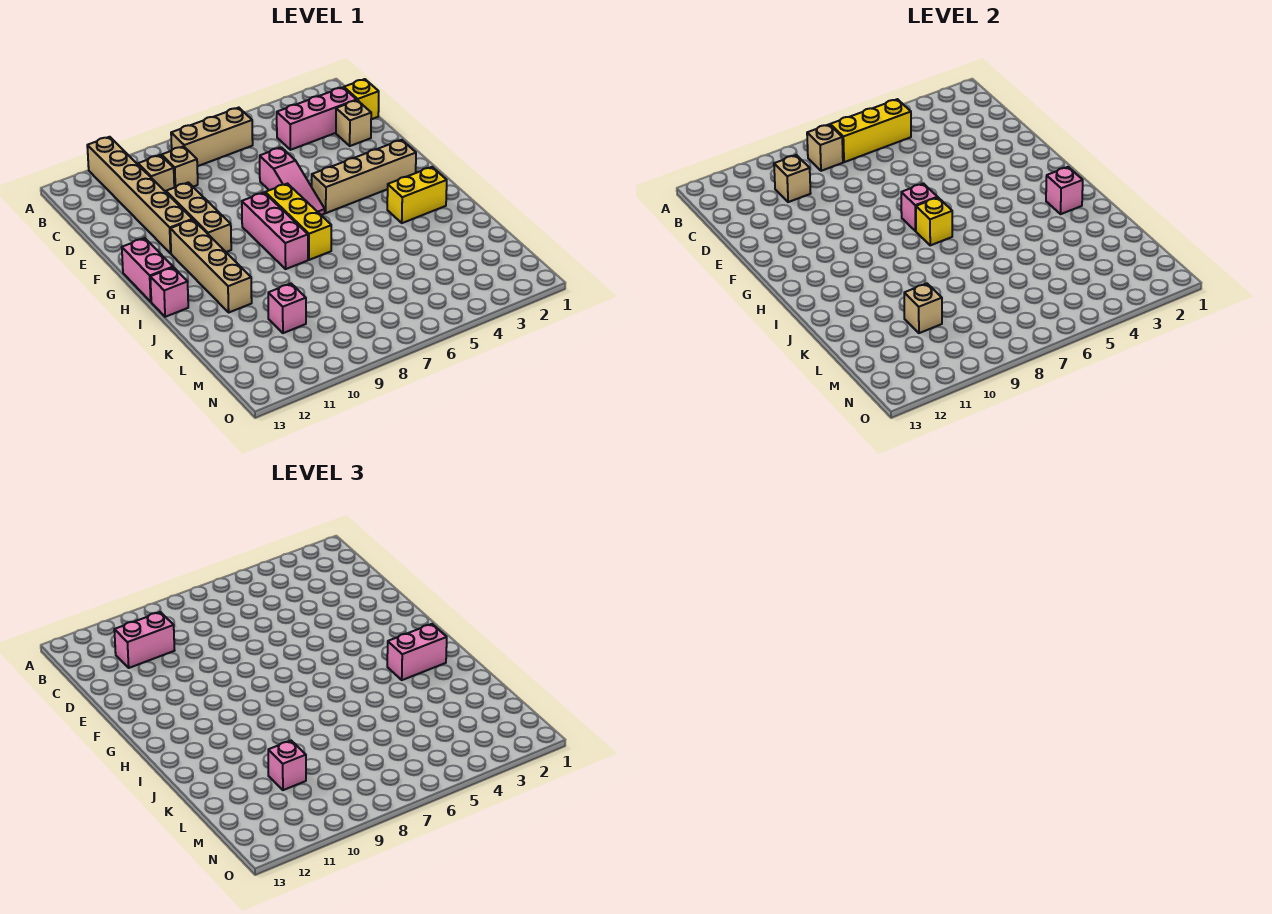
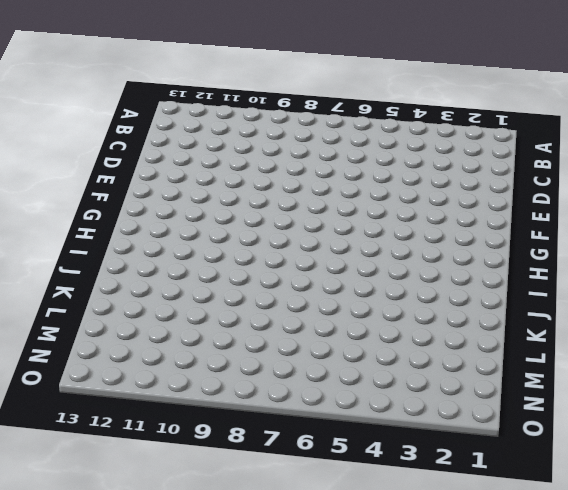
none -> tan brick A11:F11 level 1
none -> tan brick B6:B8 level 1
none -> yellow brick C1 level 1

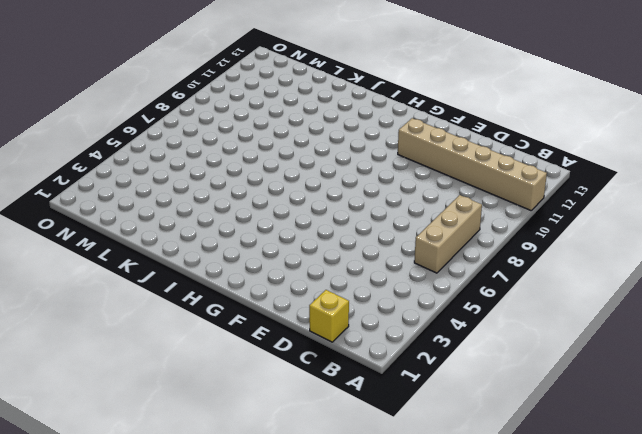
none -> pink brick C2:C4 level 1
none -> tan brick C9 level 1
none -> tan brick C10 level 1

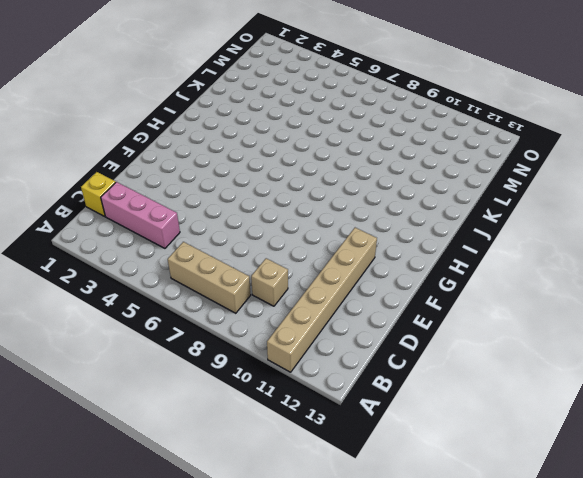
none -> tan brick C10 level 1
none -> tan brick D2 level 1
none -> pink slope E6:G6 level 1 top E

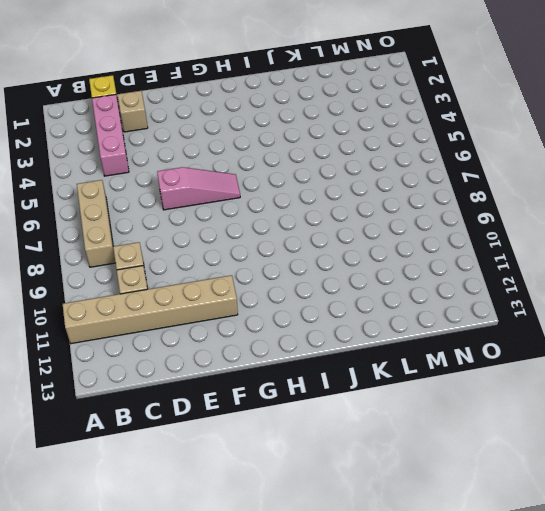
none -> tan brick E10:G10 level 1
none -> tan brick G2:G5 level 1
none -> yellow brick G7:I7 level 1

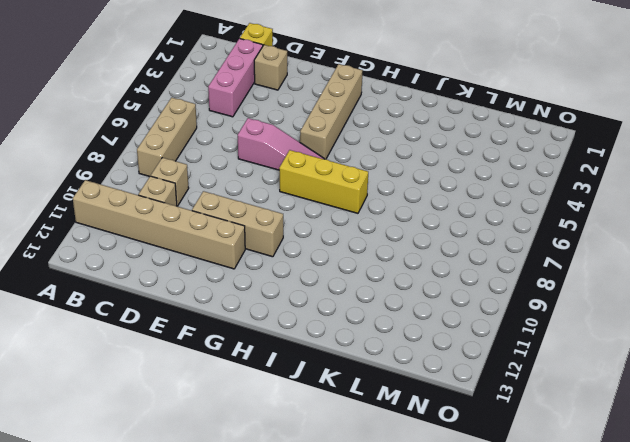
none -> pink brick G8:I8 level 1
none -> tan brick G11:J11 level 1
none -> pink brick G13:H13 level 1

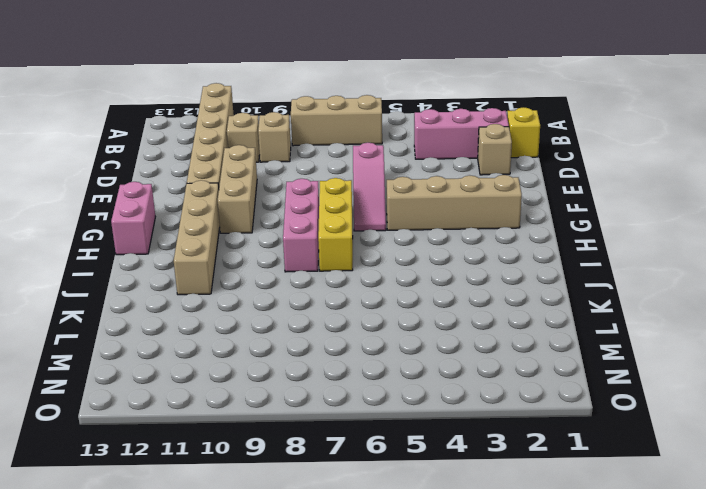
none -> yellow brick I2:I3 level 1
none -> pink brick I13 level 1
none -> pink brick L10 level 1

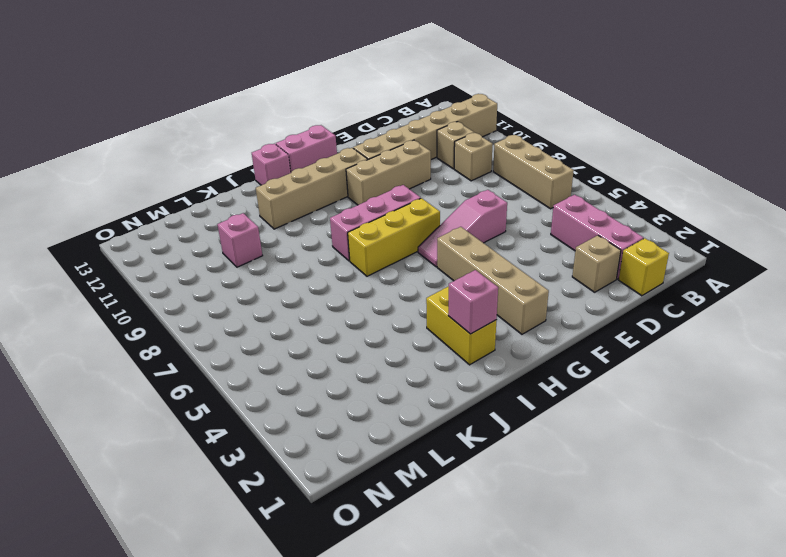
none -> yellow brick B5:B7 level 2
none -> tan brick B8 level 2
none -> tan brick C10 level 2

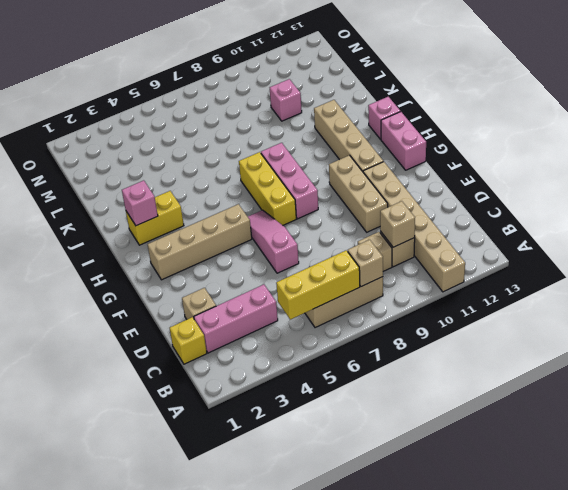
none -> pink brick G7 level 2
none -> yellow brick H7 level 2
none -> tan brick L10 level 2

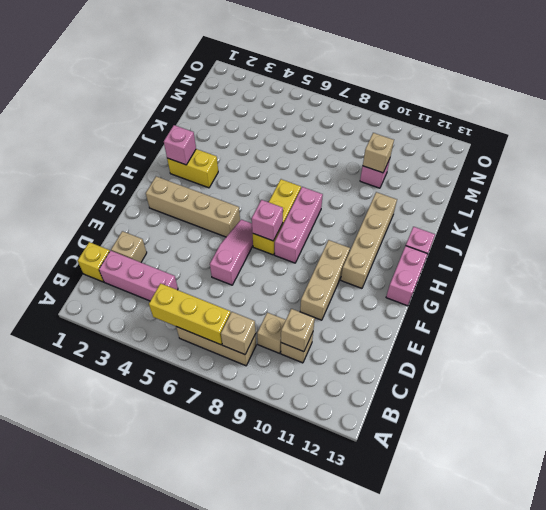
none -> tan brick A11:F11 level 1
none -> yellow brick H7 level 2
none -> pink brick C10:C11 level 3

